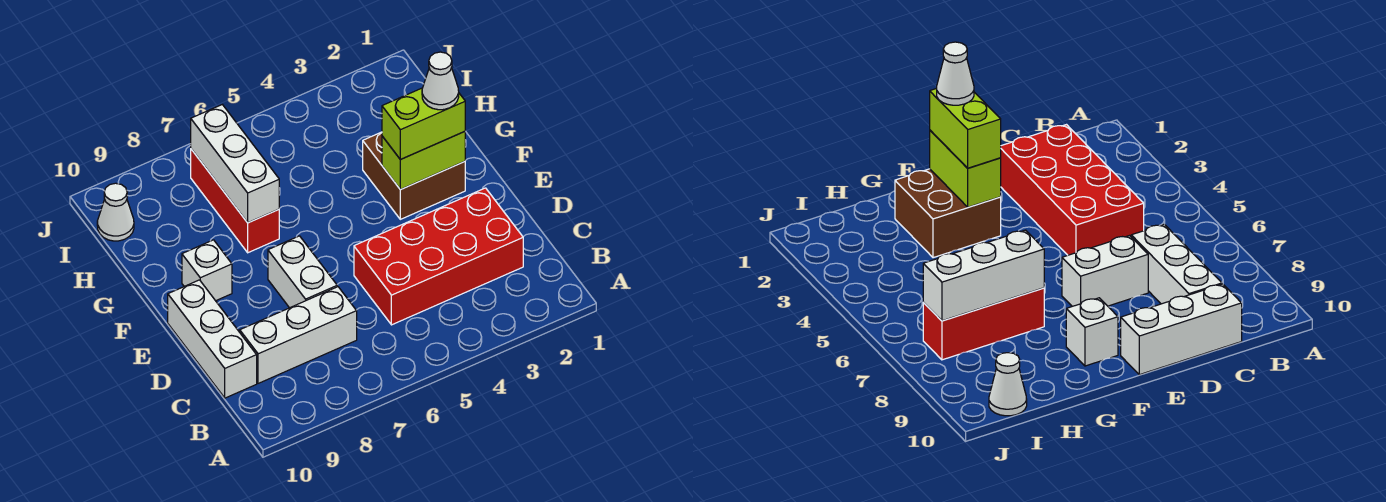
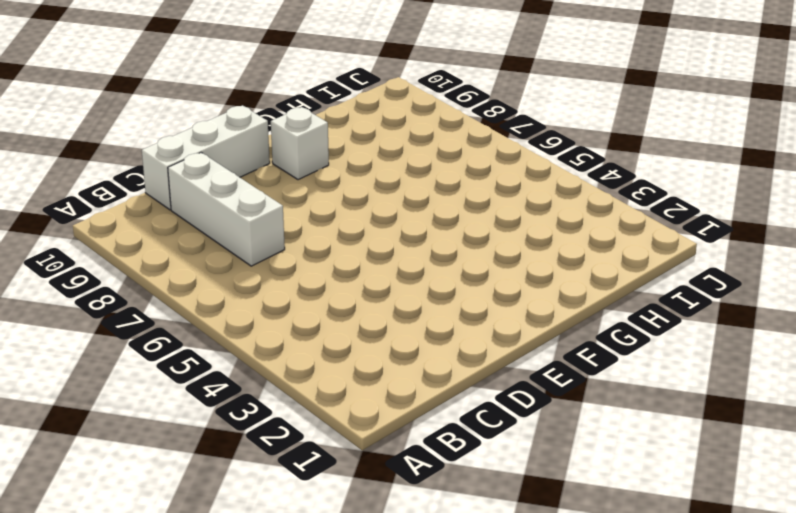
none -> red brick C2:D5 level 1
none -> white brick D7:E7 level 1
none -> brown brick F2:G3 level 1

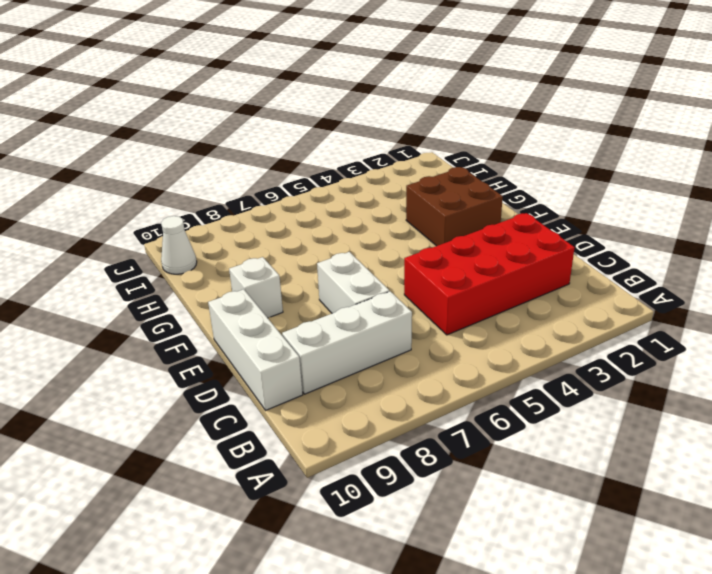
none -> red brick G7:I7 level 1
none -> lime brick F2:F3 level 2
none -> white brick G7:I7 level 2

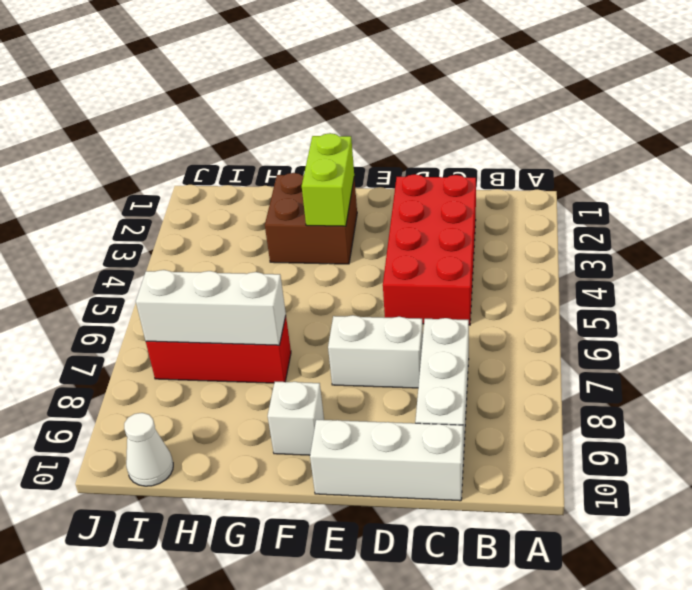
none -> lime brick F2:F3 level 3
none -> white cone F2 level 4

